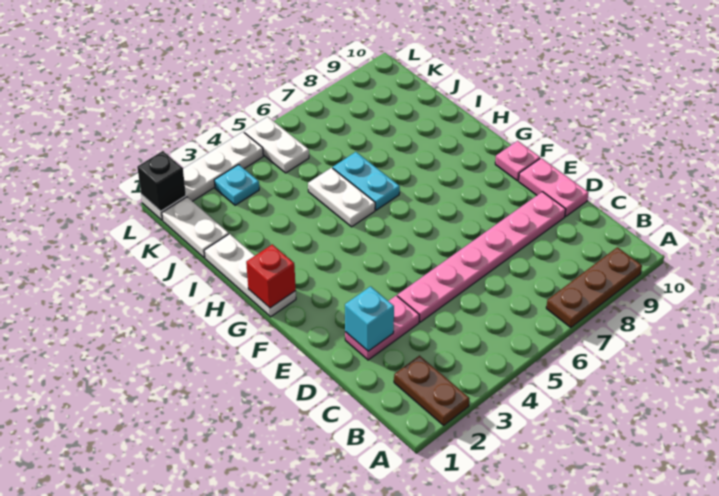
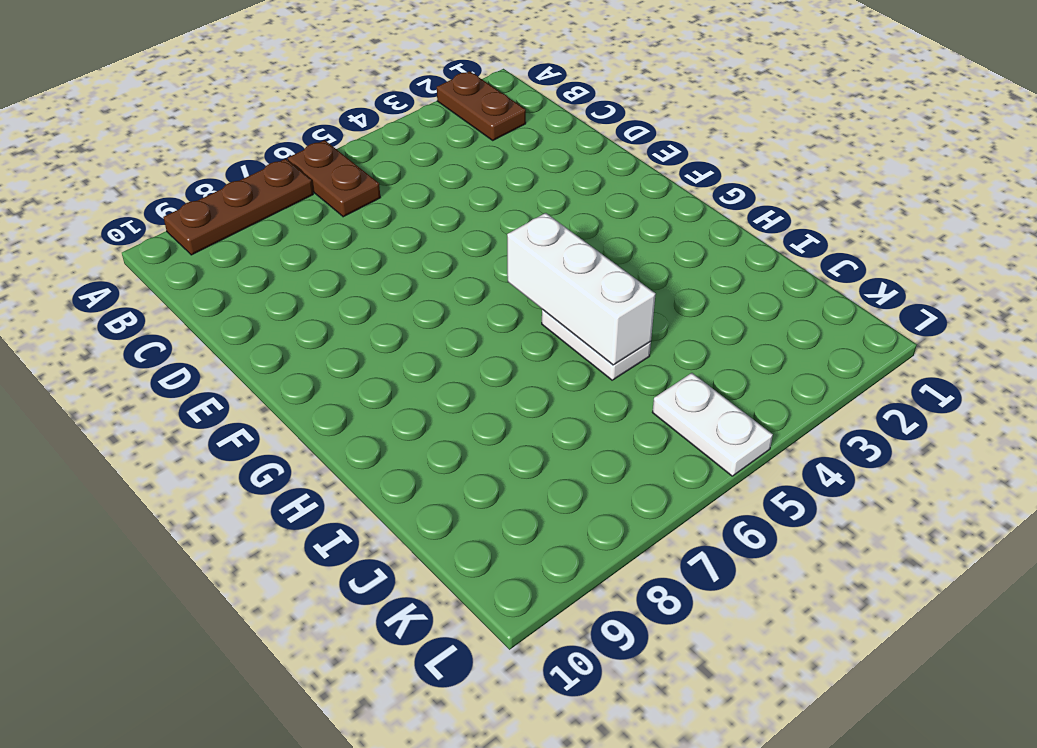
brown plate A6:B6 level 1 -> none
white brick G5:I5 level 2 -> none
none -> pink plate D2:D3 level 1
none -> pink plate D4:D9 level 1
none -> pink plate D10:E10 level 1

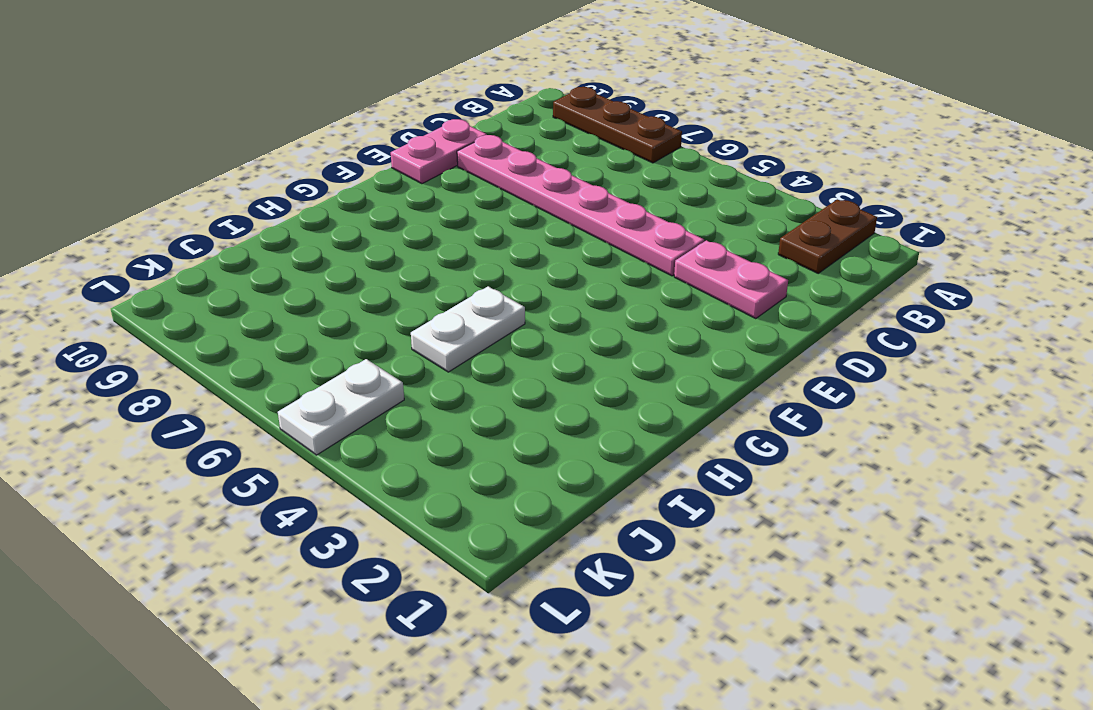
none -> pink plate F10 level 1
none -> white plate G1:I1 level 1
none -> cyan plate H6:I6 level 1

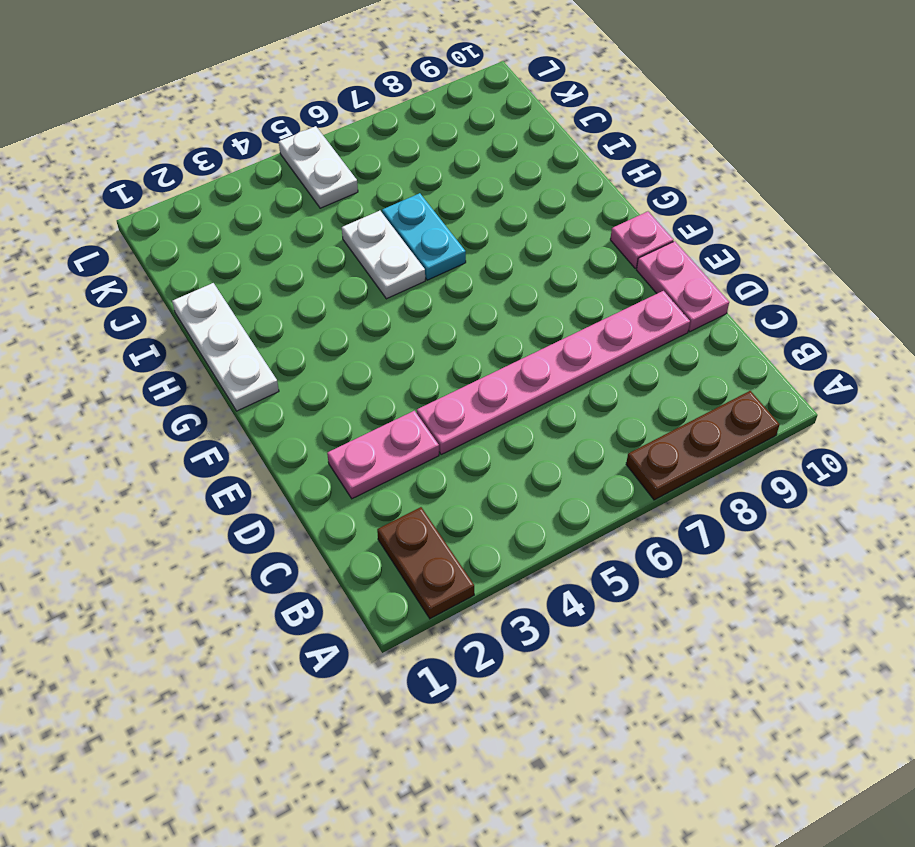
none -> white plate J1:K1 level 1
none -> cyan plate K3 level 1
none -> white plate L1:L4 level 1

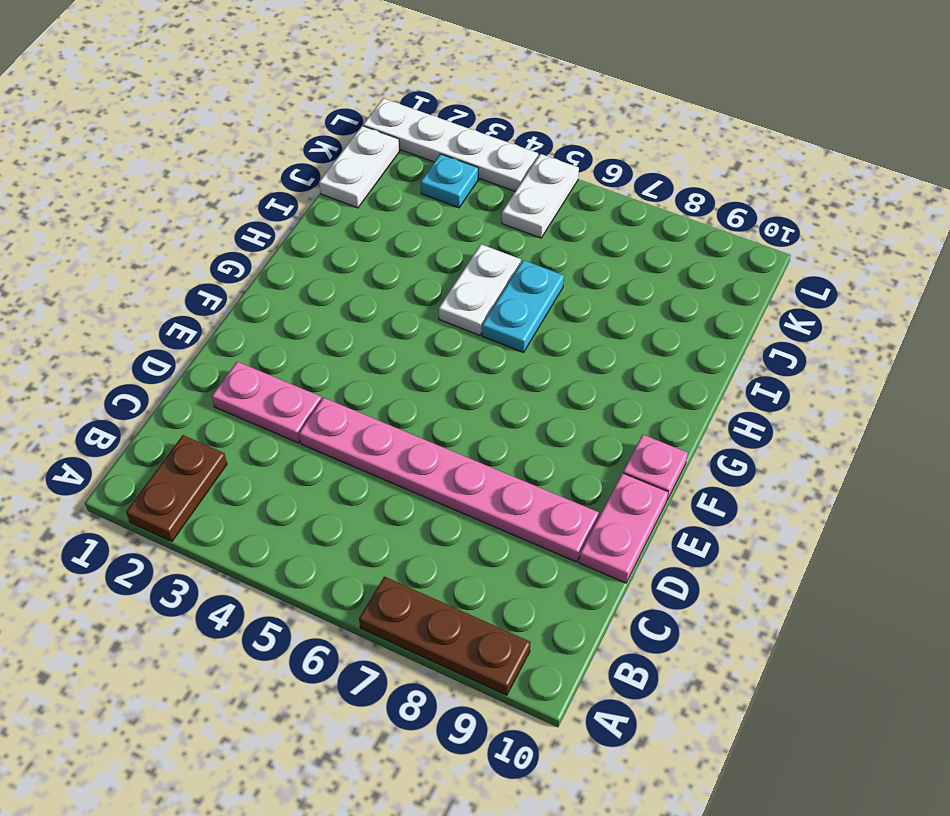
none -> white plate G1:I1 level 1
none -> cyan brick D2 level 2
none -> red brick G1 level 2

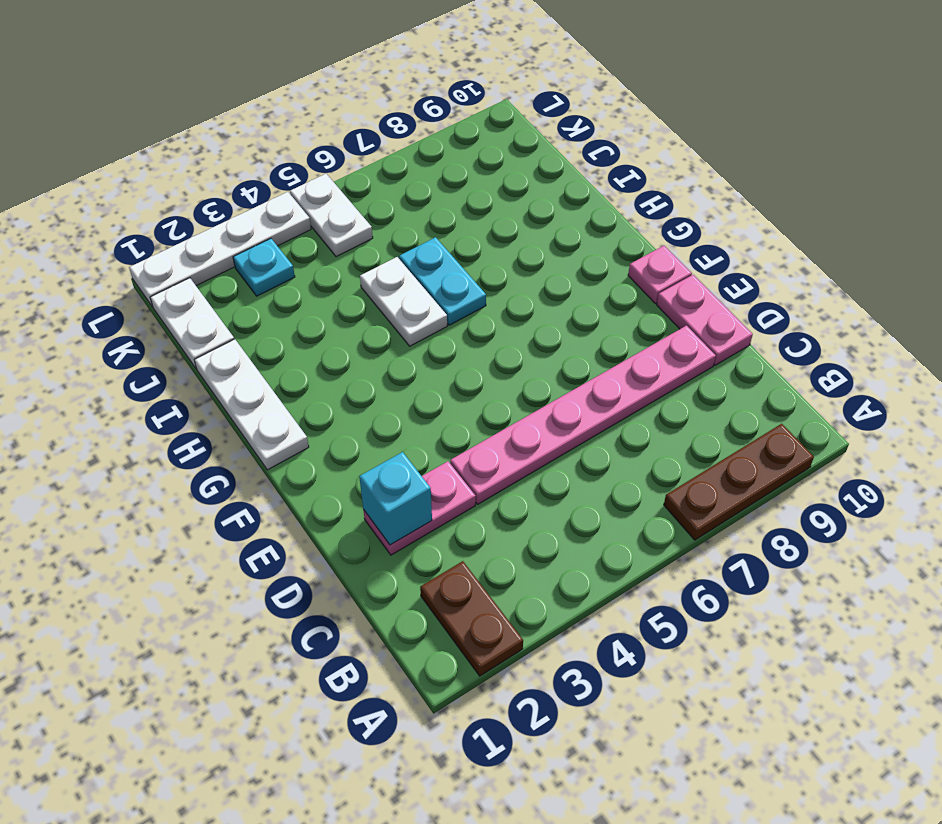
none -> red brick G1 level 2
none -> black brick L1 level 2

